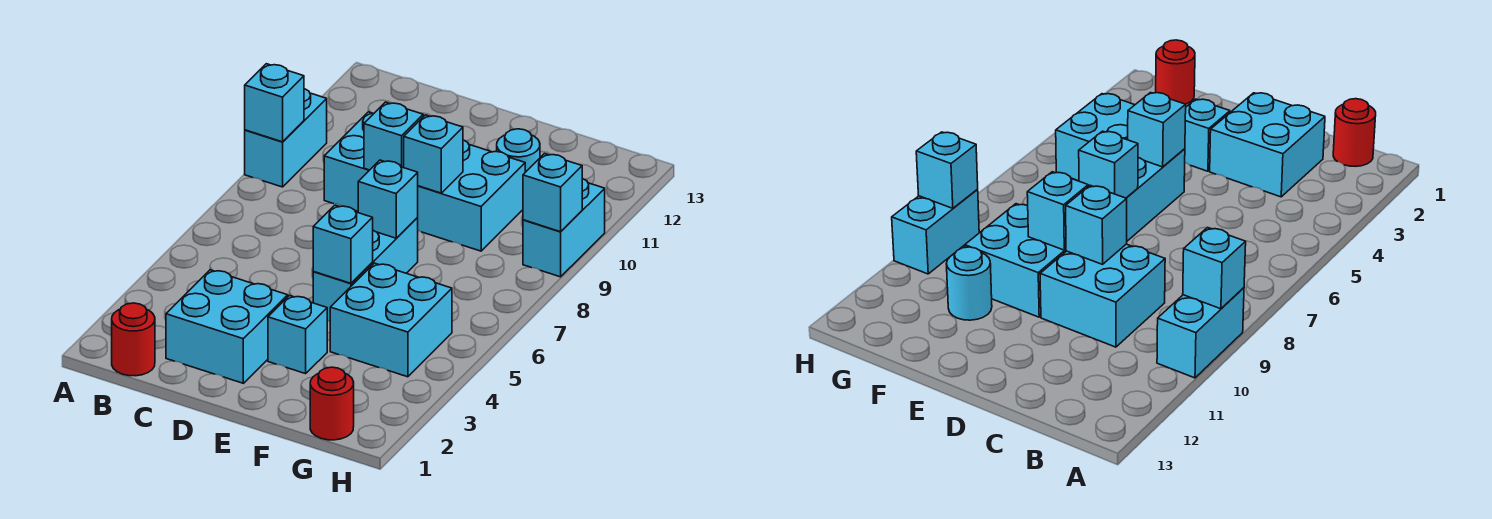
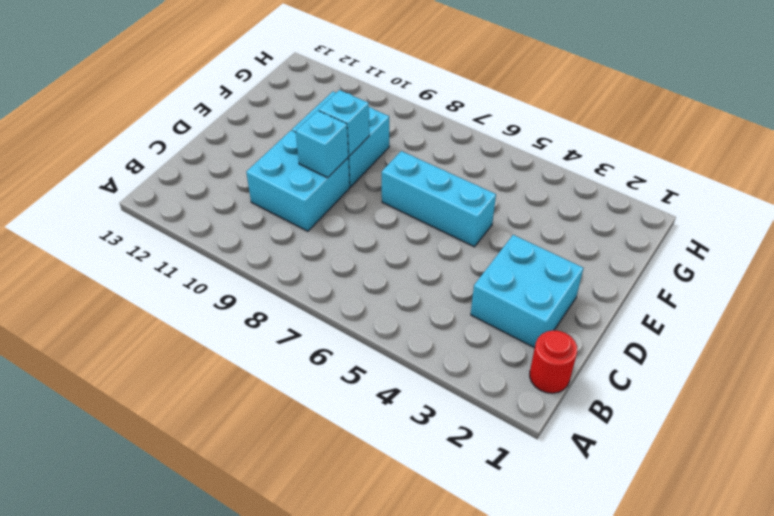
none -> cyan brick A9:A10 level 1
none -> cyan brick E3 level 1
none -> cyan brick F4:G5 level 1

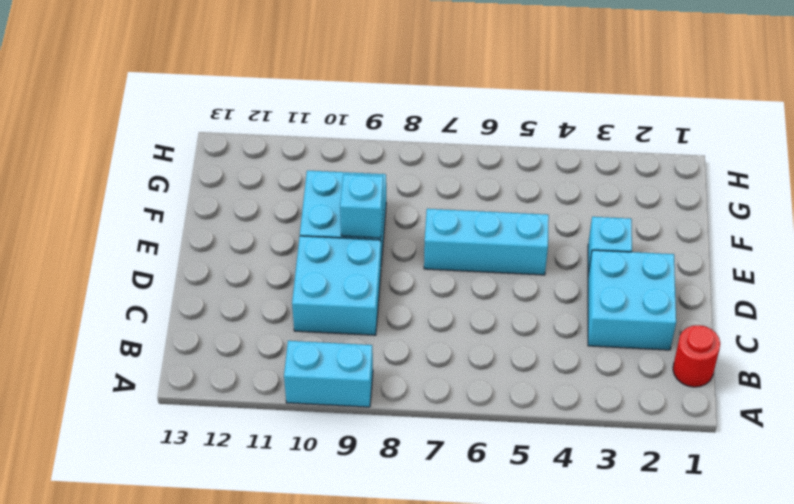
none -> cyan brick F4:G5 level 1
none -> cyan round brick F11 level 1
none -> red round brick G1 level 1

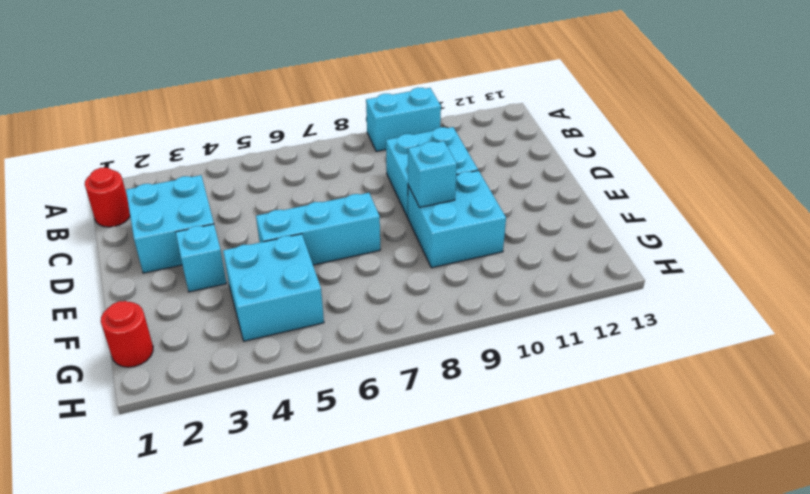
none -> cyan round brick F11 level 1
none -> cyan brick H9:H10 level 1
none -> cyan brick A9 level 2

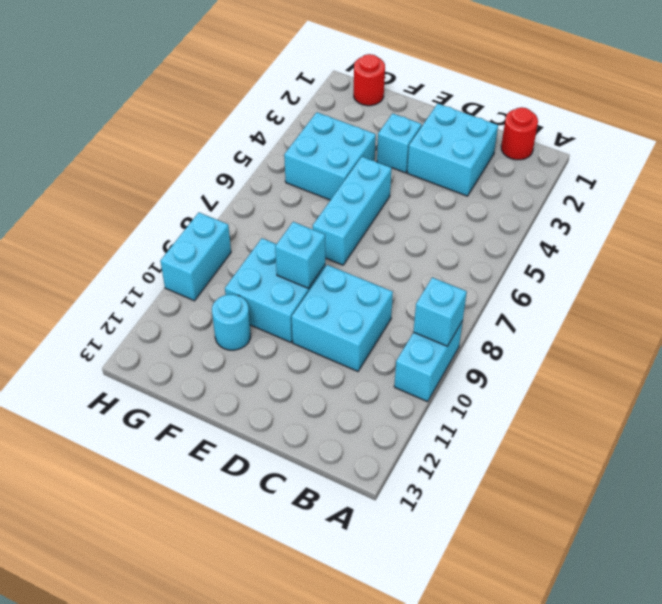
none -> cyan brick D9 level 2
none -> cyan brick E5 level 2
none -> cyan brick E7 level 2

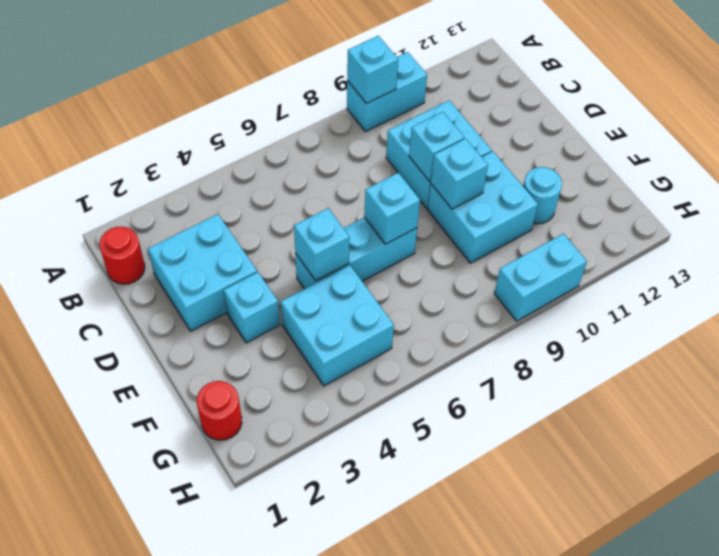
none -> cyan brick H9 level 2

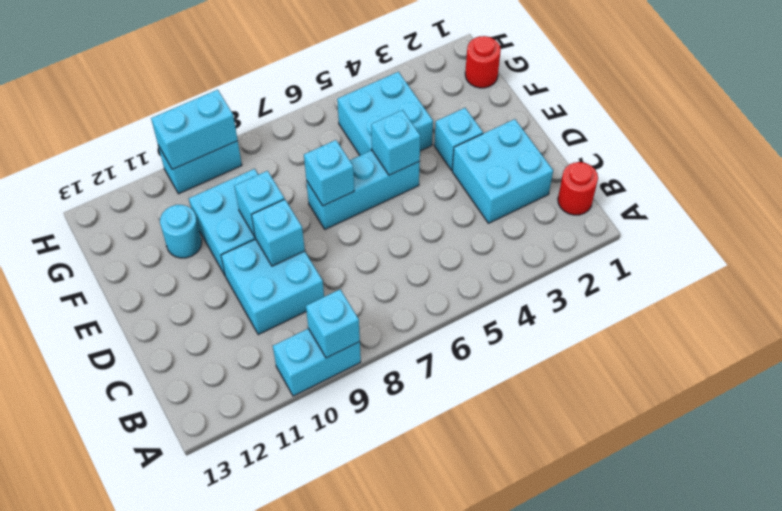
cyan brick H9:H10 level 2 -> cyan brick H9 level 2

